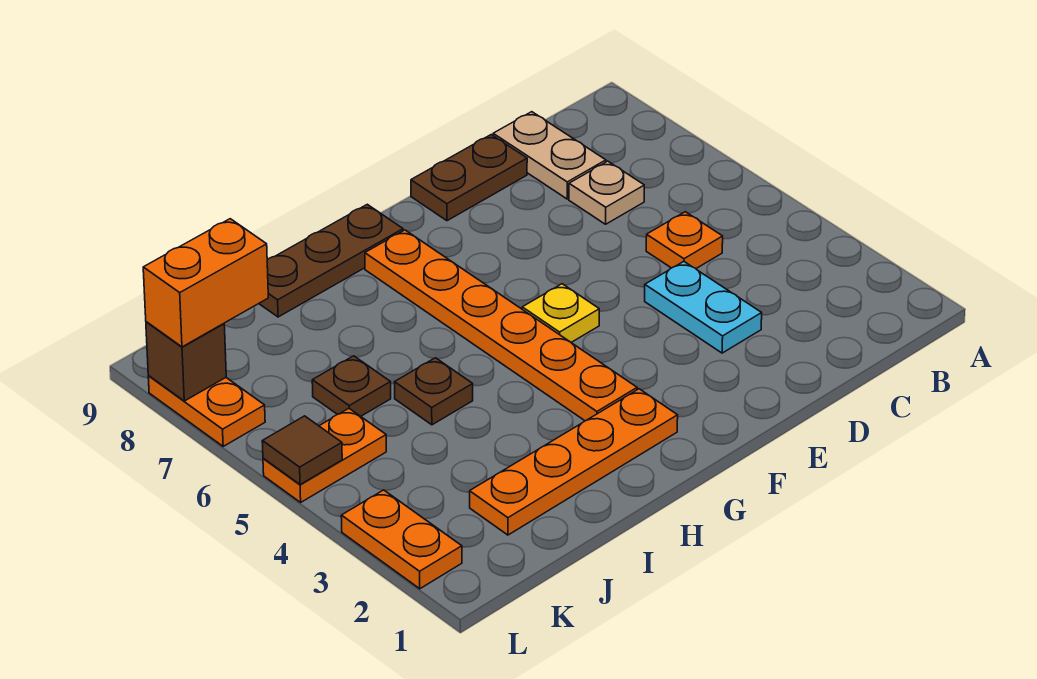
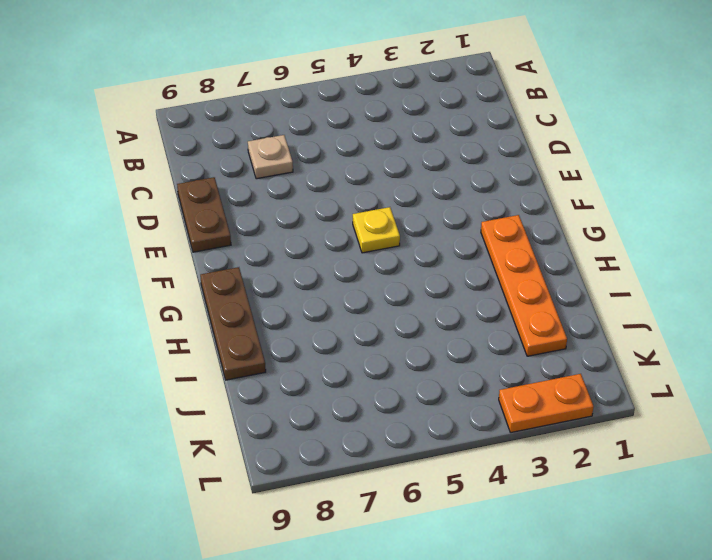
none -> orange plate C5 level 1
none -> tan plate C8:C9 level 1
none -> cyan plate D3:D4 level 1

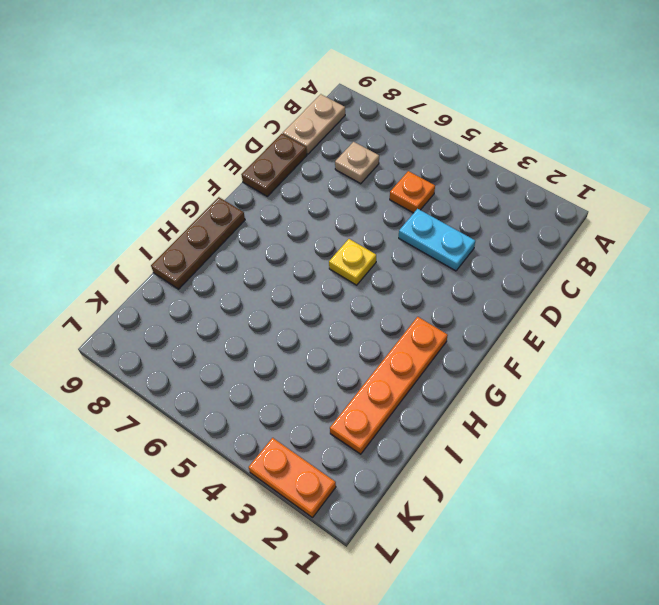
tan plate B9:C9 level 1 -> tan plate C8:C9 level 1
none -> orange plate G3:G8 level 1
none -> brown plate I5 level 1
none -> brown plate J6 level 1

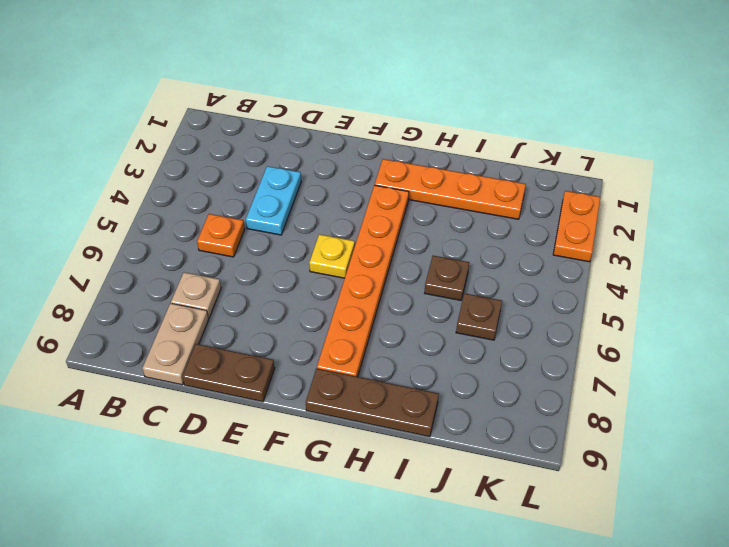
none -> orange plate K5:L5 level 1
none -> orange plate L7:L8 level 1
none -> brown tile L5 level 2

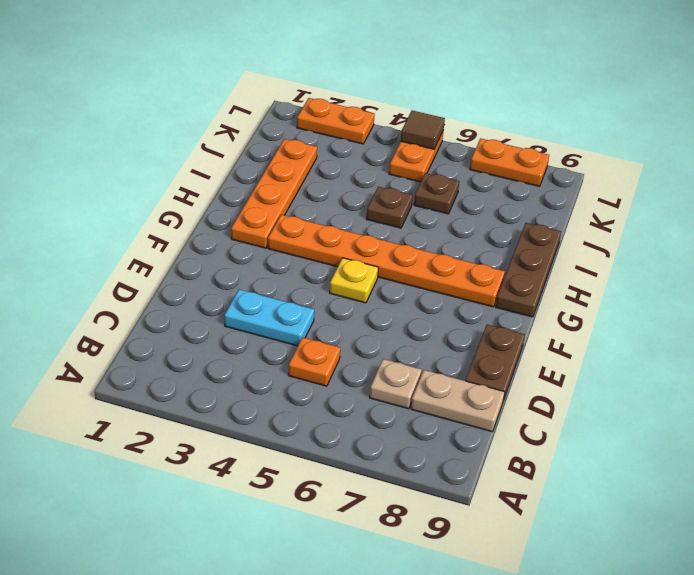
none -> brown brick L8 level 2
none -> orange brick K8:L8 level 3

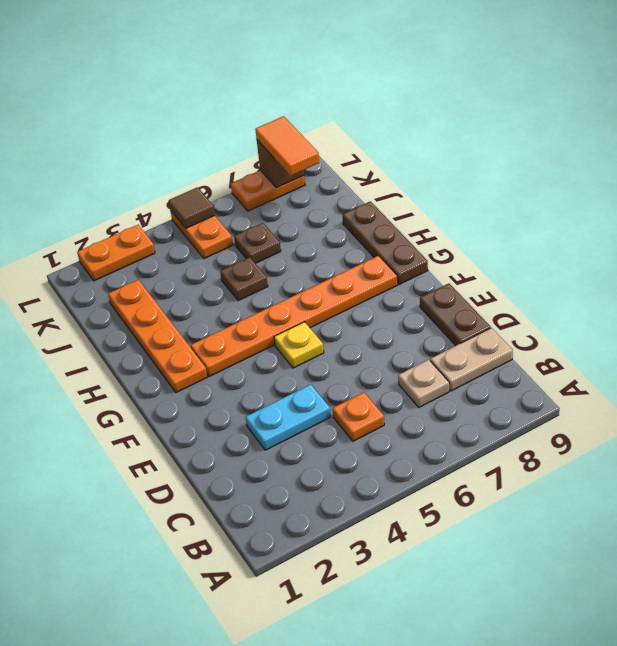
orange tile K8:L8 level 3 -> orange brick K8:L8 level 3

